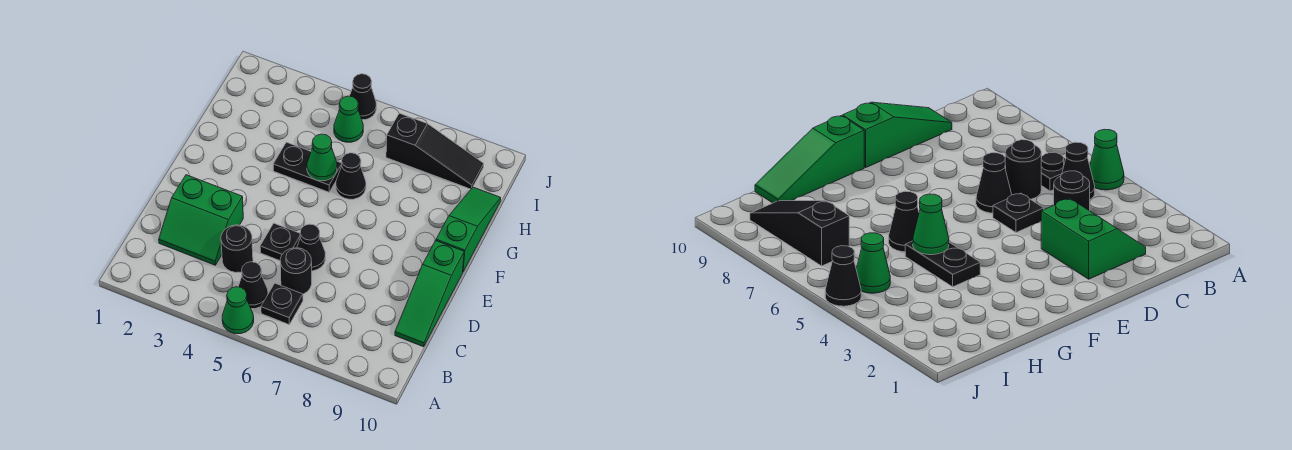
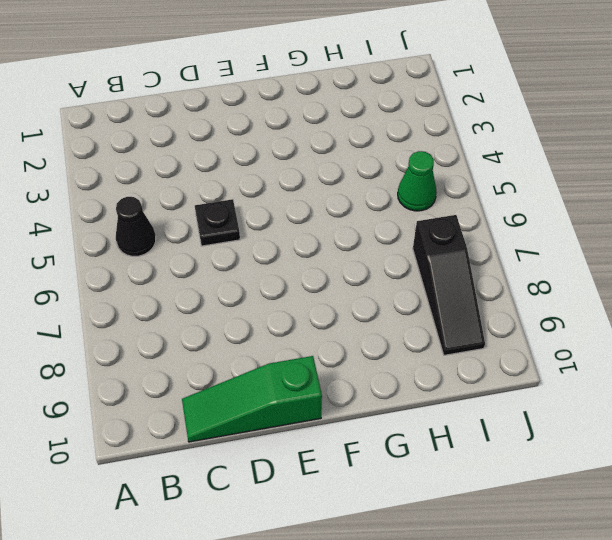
none -> green cone A5 level 1
none -> black plate B6 level 1
none -> green slope C2:D3 level 1 top D

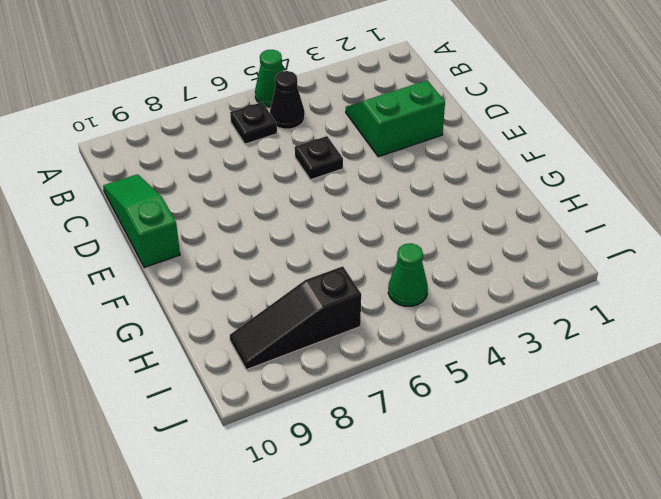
none -> black round brick C4 level 1
none -> black round brick C6 level 1
none -> black cone D6 level 1

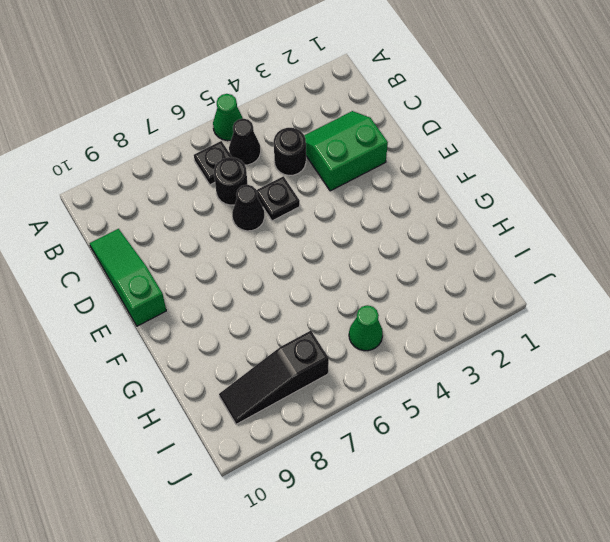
none -> green slope F10:H10 level 1 top F
none -> black plate G4:G5 level 1
none -> black cone G6 level 1

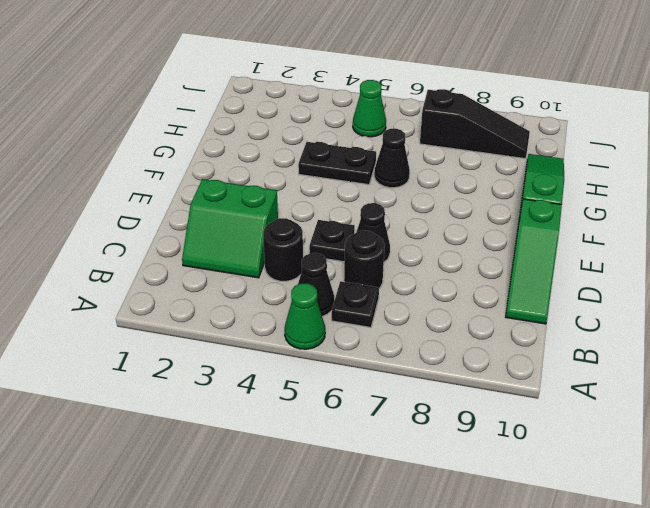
none -> black cone J5 level 1
none -> green cone G5 level 2

